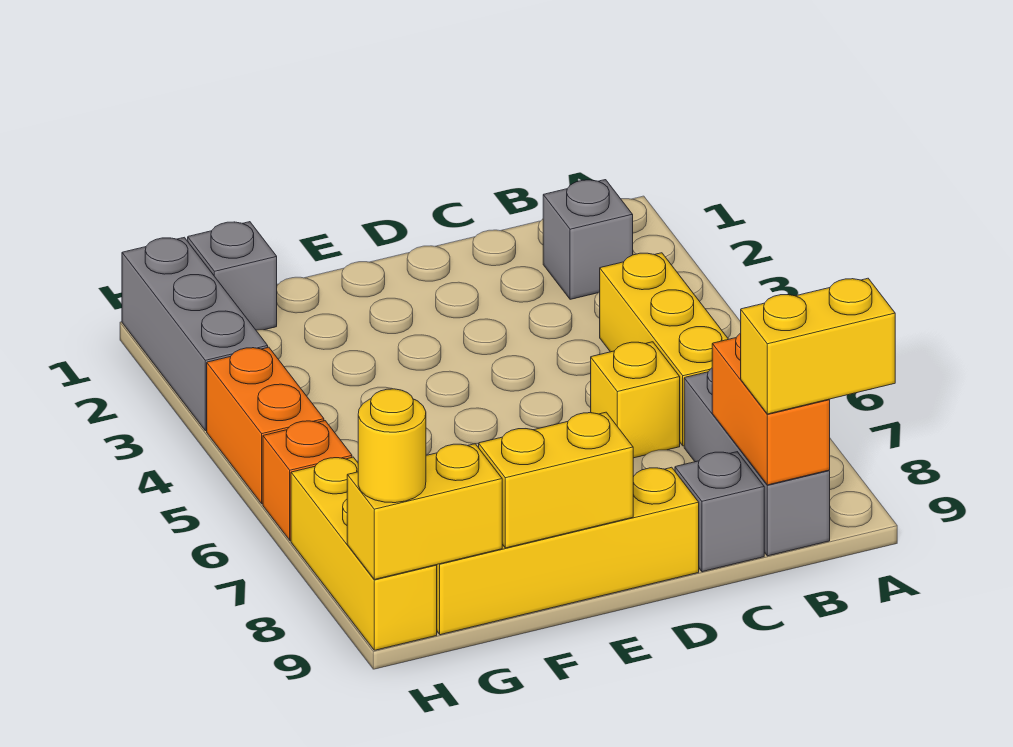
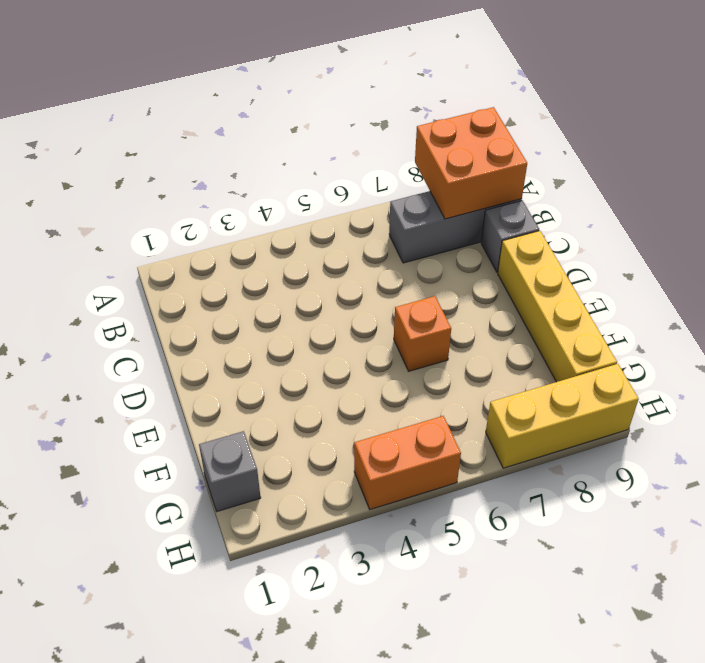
orange brick A8:B9 level 2 -> orange brick B8:B9 level 2
orange brick E6 level 1 -> orange brick H6 level 1
none -> grey brick B2 level 1
none -> yellow brick B4:B6 level 1
none -> yellow brick C6 level 1

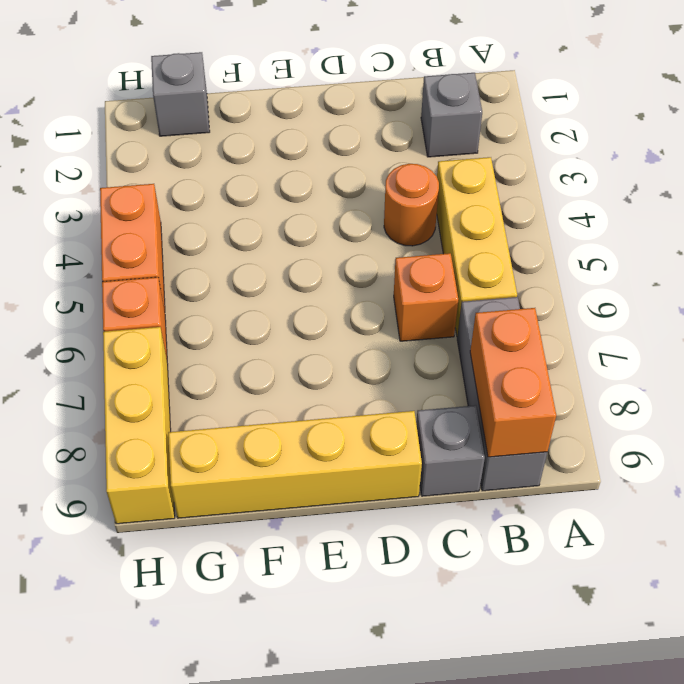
orange round brick C4 level 1 -> none
orange brick C6 level 1 -> yellow brick C6 level 1
none -> grey brick H1:H3 level 1
none -> yellow brick E9:F9 level 2
none -> yellow brick G9:H9 level 2

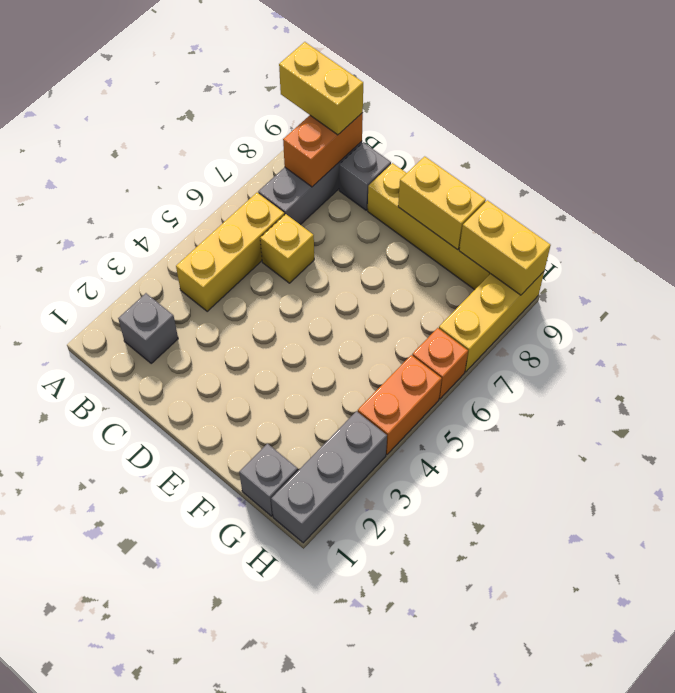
none -> yellow round brick H9 level 3

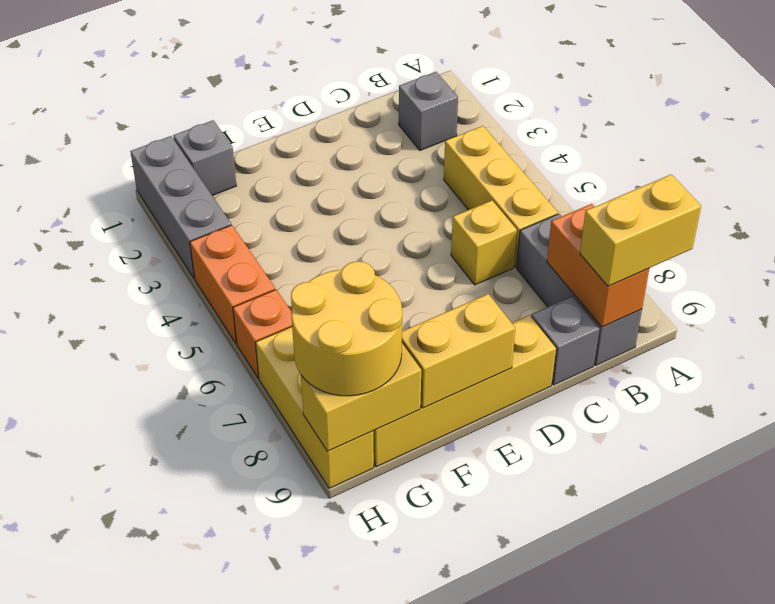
yellow round brick G8:H9 level 3 -> yellow round brick H9 level 3

